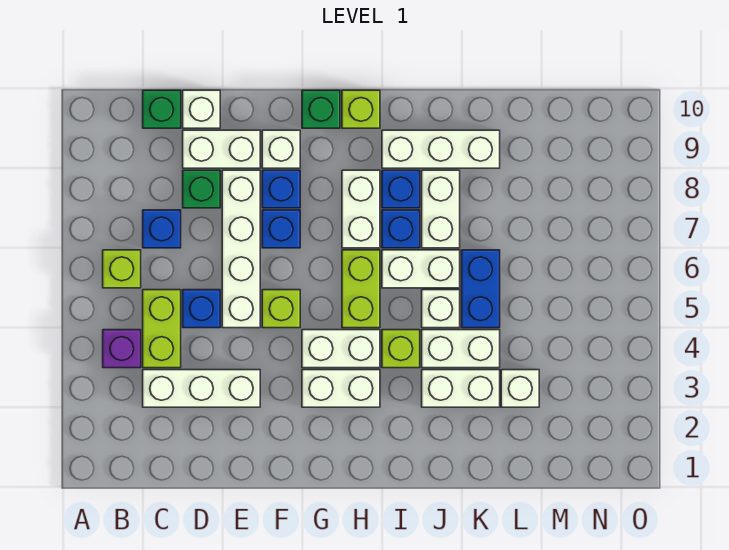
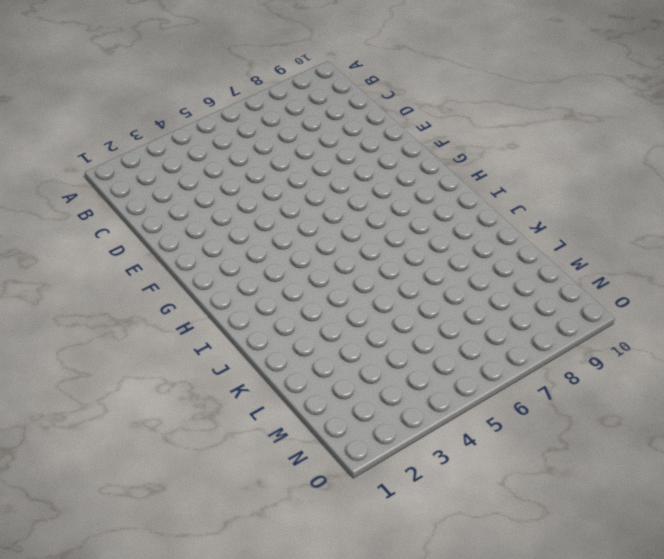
none -> purple brick B4 level 1
none -> lime brick B6 level 1
none -> white brick C3:E3 level 1
none -> lime brick C4:C5 level 1

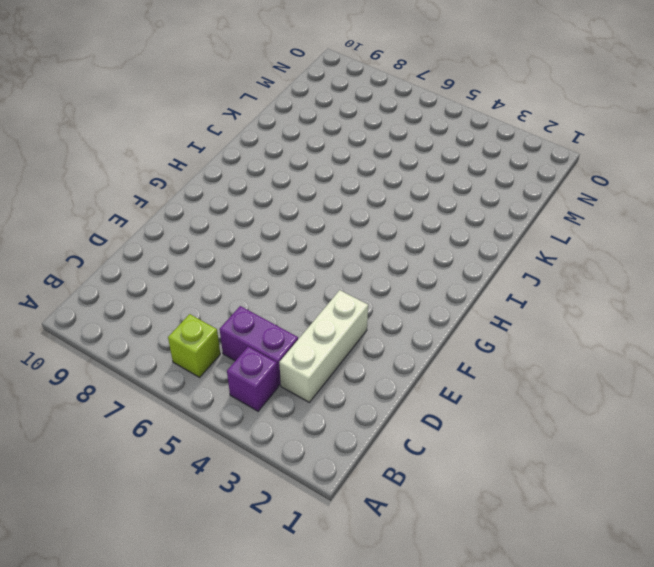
purple brick C4:C5 level 1 -> lime brick C4:C5 level 1
none -> blue brick C7 level 1
none -> green brick C10 level 1
none -> blue brick D5 level 1
none -> green brick D8 level 1

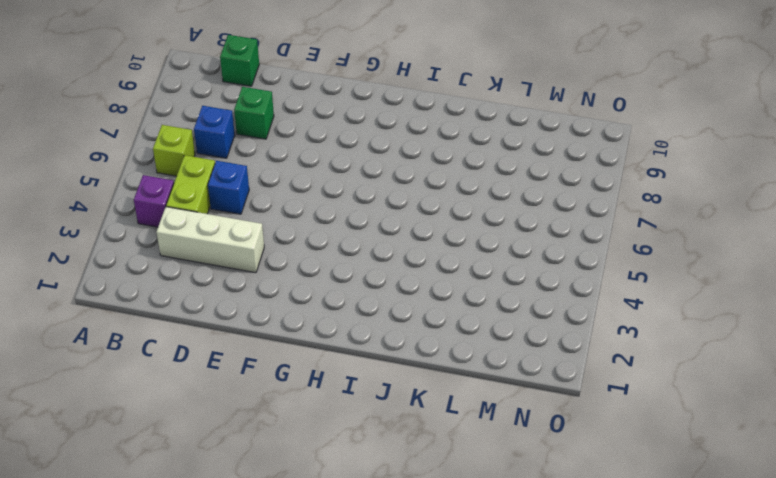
none -> white brick D9:E9 level 1
none -> white brick D10 level 1
none -> white brick E5:E8 level 1
none -> lime brick F5 level 1

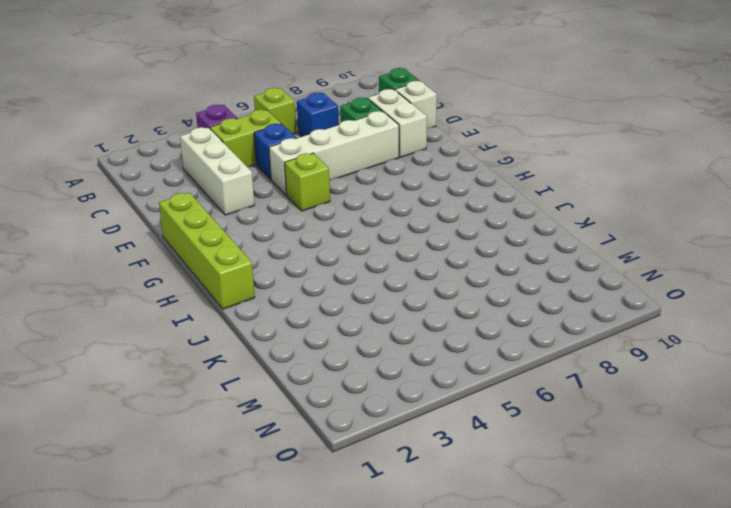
lime brick F1:I1 level 1 -> none
none -> blue brick F7 level 1
none -> blue brick F8 level 1
none -> white brick F9 level 1
none -> white brick G3:H3 level 1

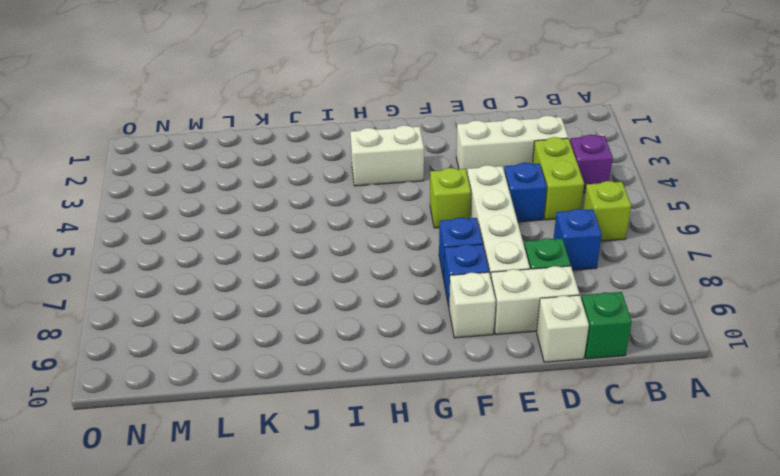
none -> white brick G4:H4 level 1
none -> green brick G10 level 1
none -> lime brick H5:H6 level 1
none -> white brick H7:H8 level 1

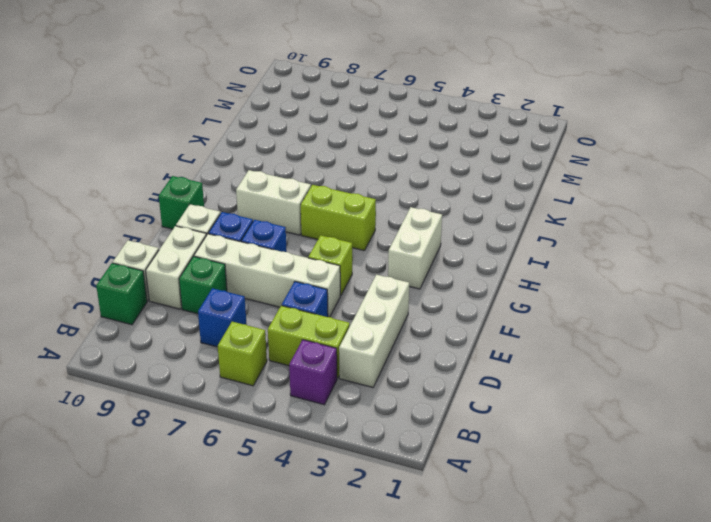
none -> white brick G4:H4 level 1
none -> lime brick H10 level 1
none -> lime brick I4 level 1
none -> white brick I6:J6 level 1

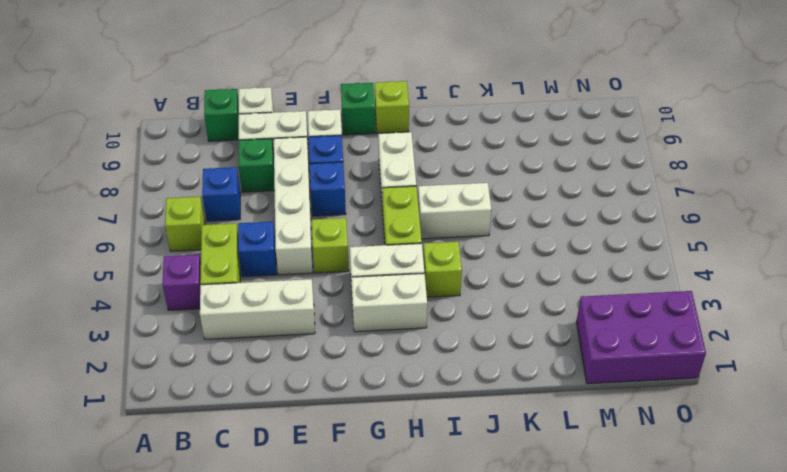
purple brick M1:O2 level 1 -> none
none -> blue brick I7 level 1
none -> blue brick I8 level 1
none -> white brick I9:K9 level 1
none -> white brick J3:K3 level 1

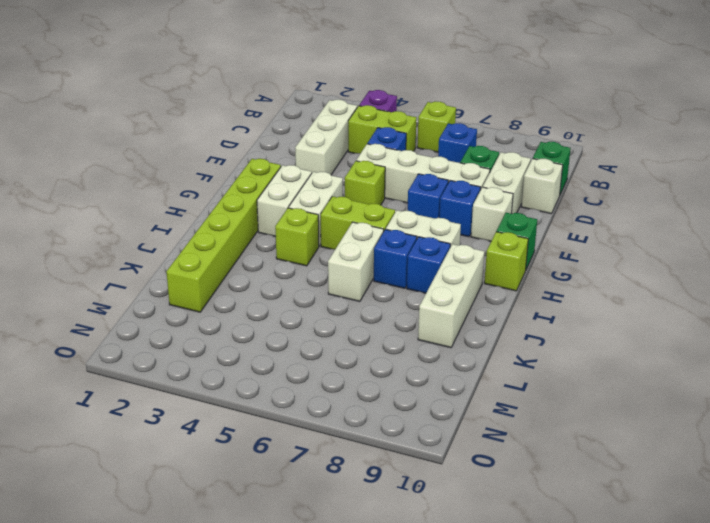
lime brick G2:L2 level 1 -> none
none -> white brick J3:K3 level 1
none -> white brick J4:K4 level 1
none -> white brick J5 level 1
none -> white brick J7:J8 level 1

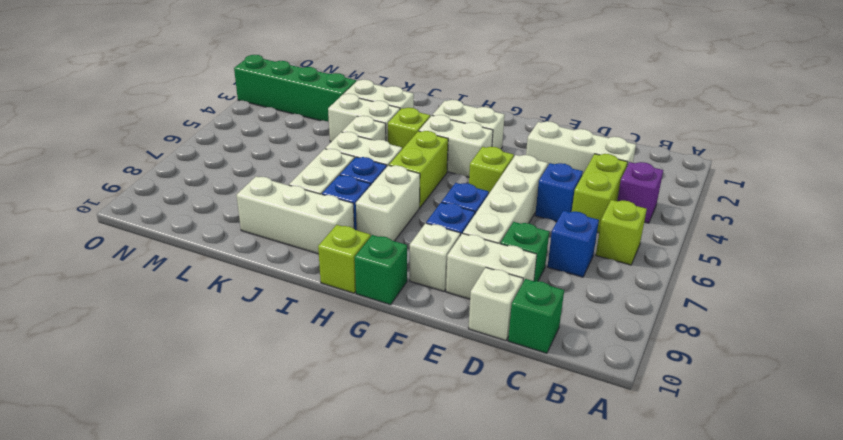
green brick L3:O3 level 1 -> white brick L3 level 1
none -> blue brick K5:K6 level 1

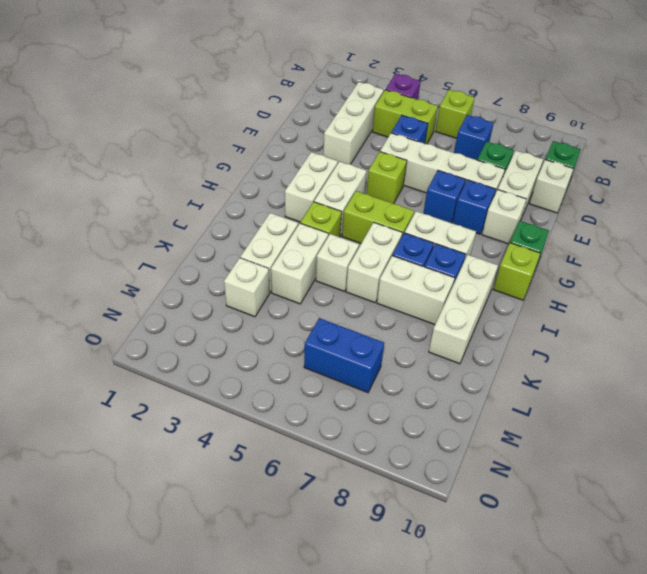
blue brick M6:M7 level 1 -> blue brick K5:K6 level 1

